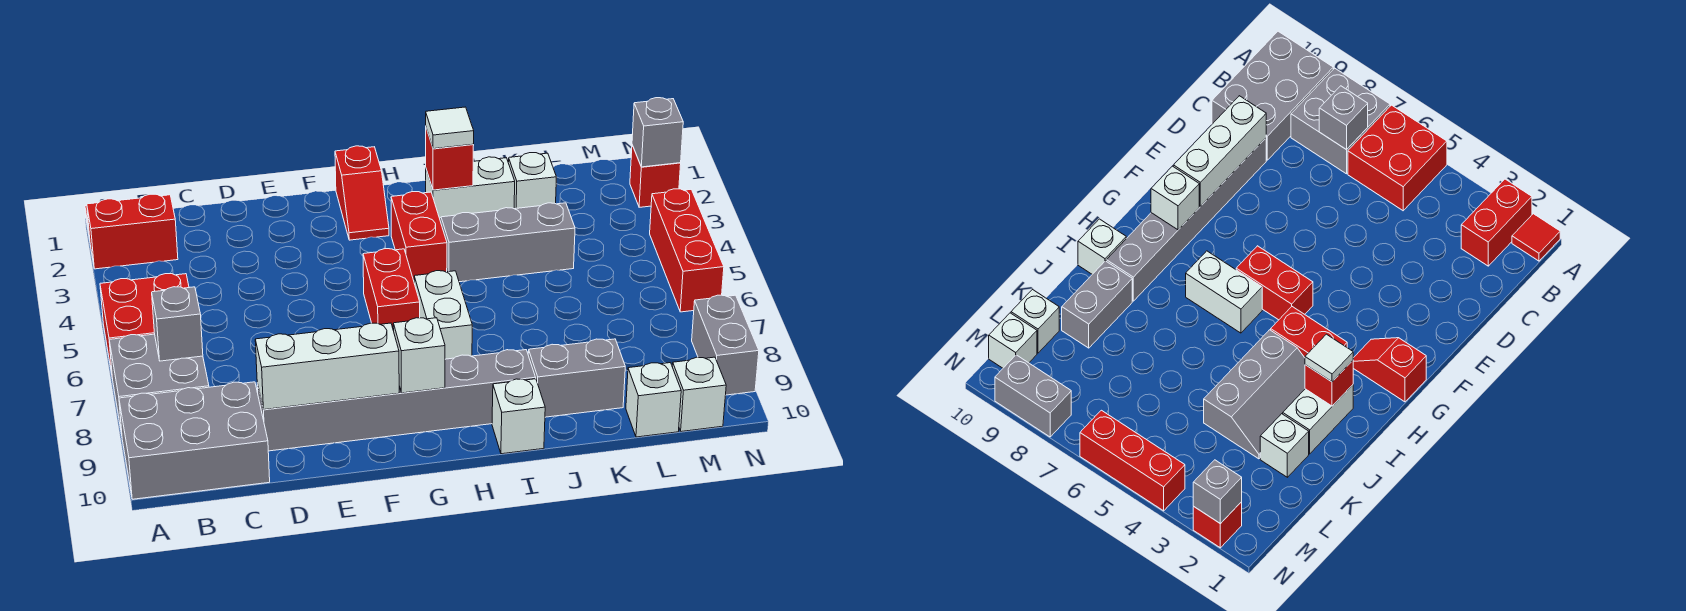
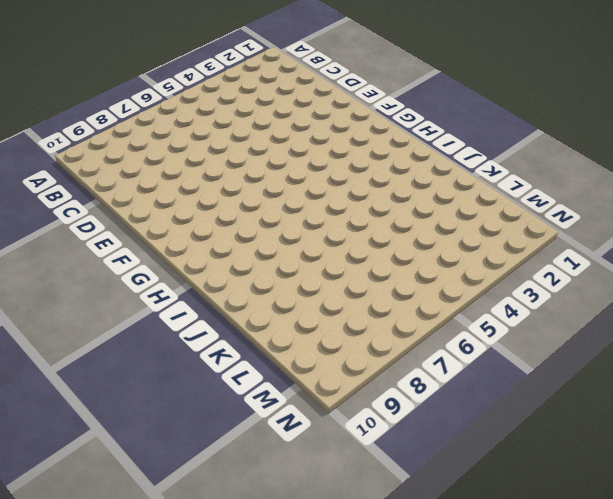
none -> red tile A1 level 1
none -> red brick A2:B2 level 1
none -> red brick A5:B6 level 1

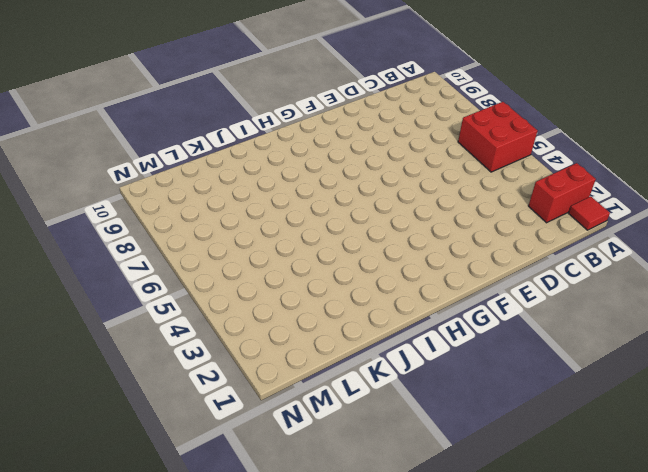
none -> grey brick A7:B8 level 1
none -> grey brick A9:C10 level 1
none -> grey brick D9:I9 level 1

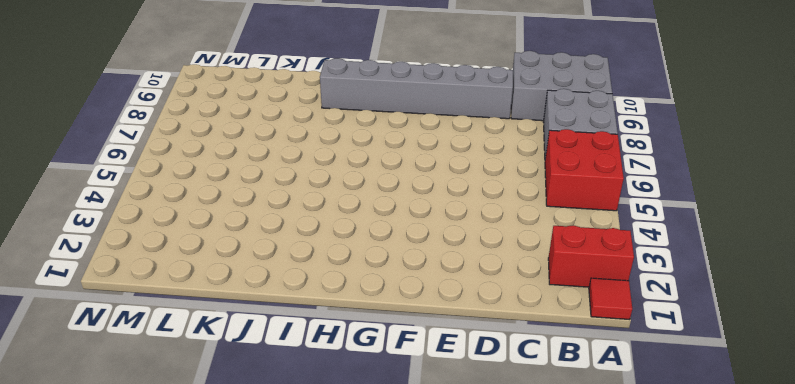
none -> red slope G1:G2 level 1 top 1
none -> red brick G5:G6 level 1
none -> red brick H3:H4 level 1

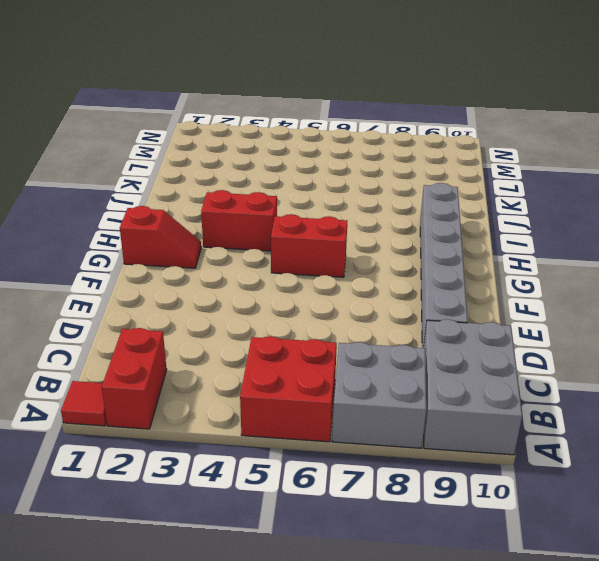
none -> white brick H6:H7 level 1
none -> white brick I2:J2 level 1
none -> grey slope I3:K4 level 1 top 4

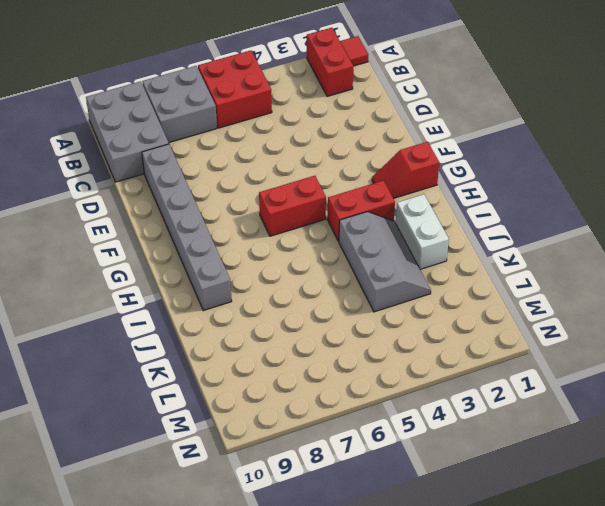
none -> white brick H6:H7 level 1
none -> white brick I10 level 1
none -> grey brick J9:K9 level 1

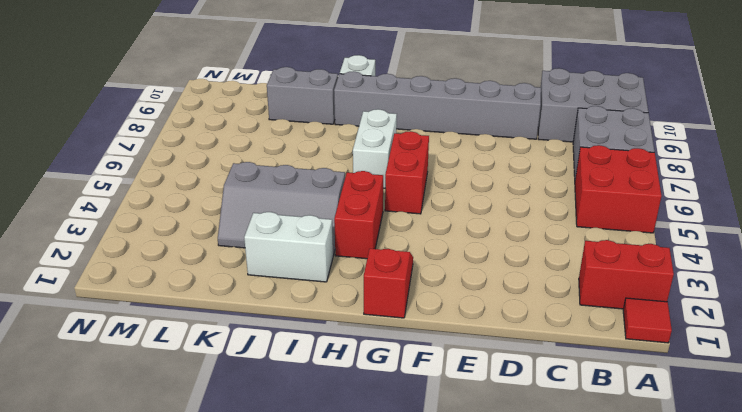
none -> white brick K2 level 1
none -> white brick L10 level 1
none -> white brick M10 level 1

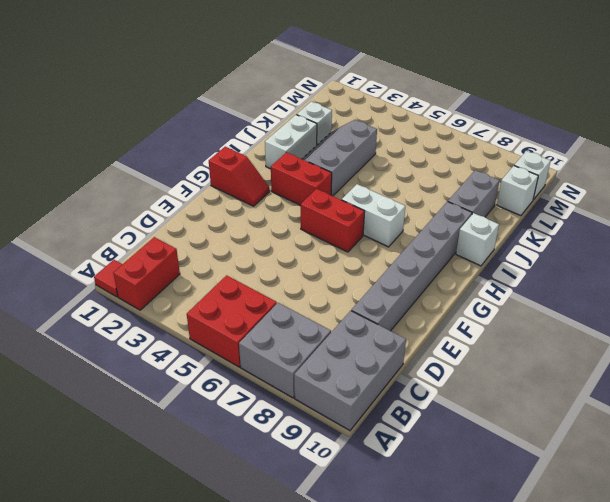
none -> red brick N2 level 1
none -> red brick N4:N6 level 1
none -> grey brick N8:N9 level 1

